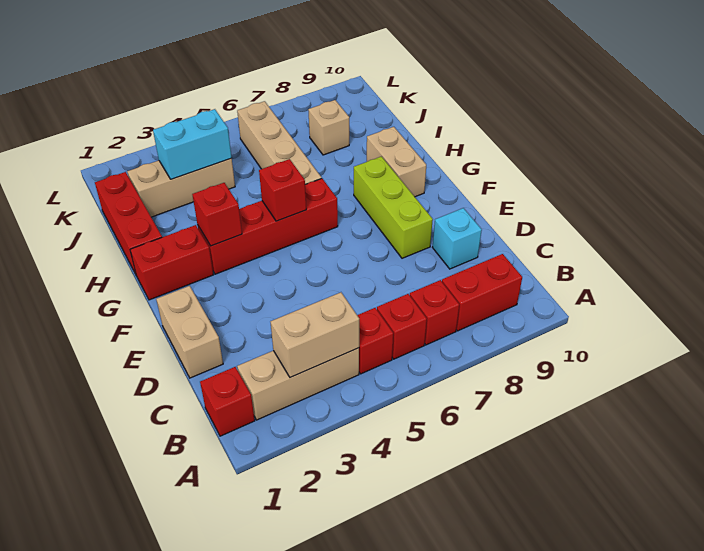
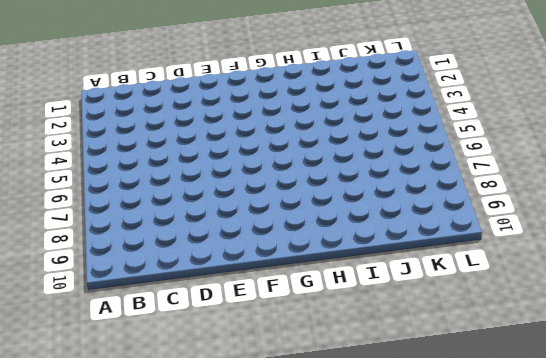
none -> red brick B1 level 1
none -> tan brick B2:B4 level 1
none -> red brick B5 level 1

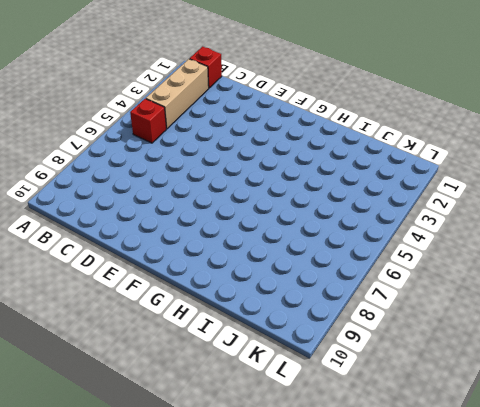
none -> red brick B6 level 1
none -> red brick B7 level 1
none -> red brick B8:B9 level 1

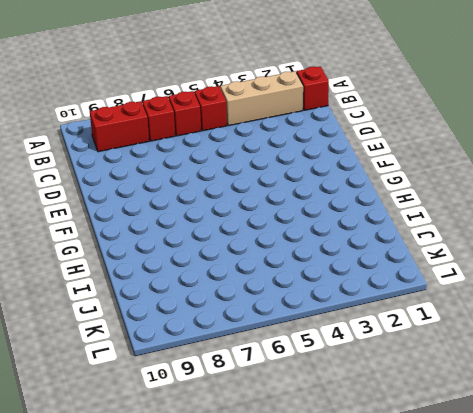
none -> tan brick D1:E1 level 1
none -> cyan brick D9 level 1
none -> lime brick E8:G8 level 1

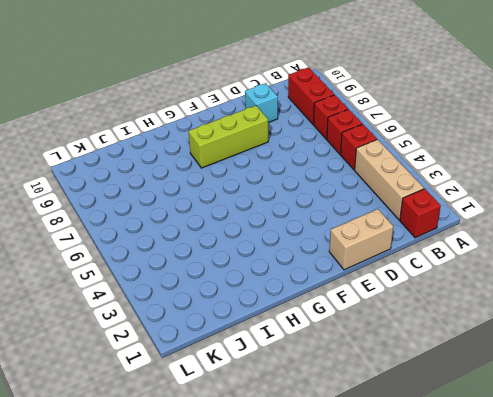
none -> red brick G1:G2 level 1
none -> red brick G3:G6 level 1
none -> tan brick G9:H9 level 1

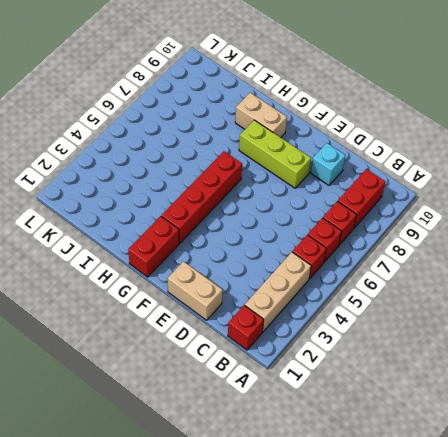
none -> red brick H1:J1 level 1
none -> tan brick H6:K6 level 1
none -> tan brick J2:J4 level 1

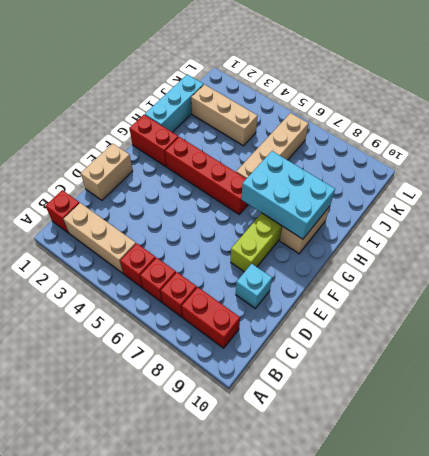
cyan brick G7:H9 level 2 -> none
cyan brick H1:J1 level 1 -> red brick H1:J1 level 1
none -> tan brick J8 level 1
none -> tan brick B3:B4 level 2
none -> red brick G3 level 2

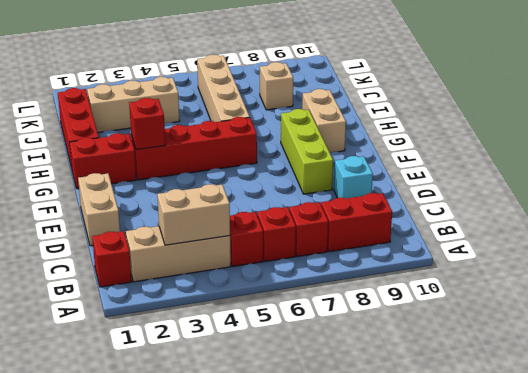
none -> red brick G5 level 2
none -> cyan brick J3:J4 level 2

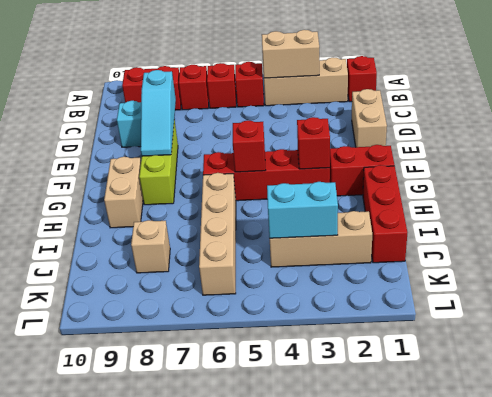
cyan slope D8:F8 level 2 top D -> none

